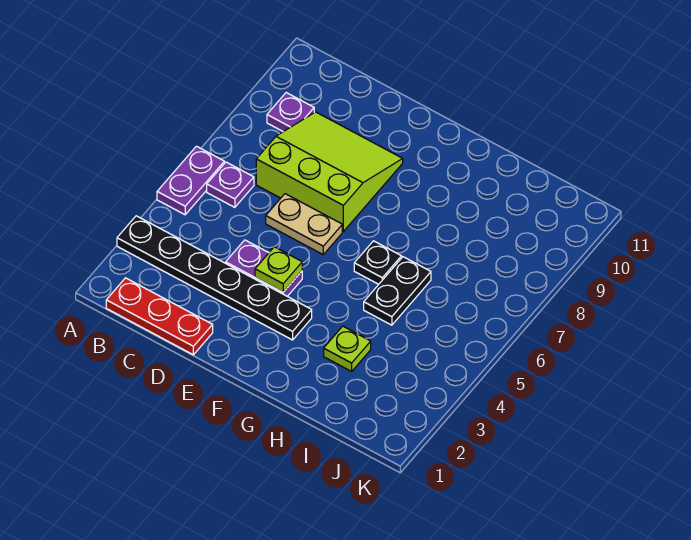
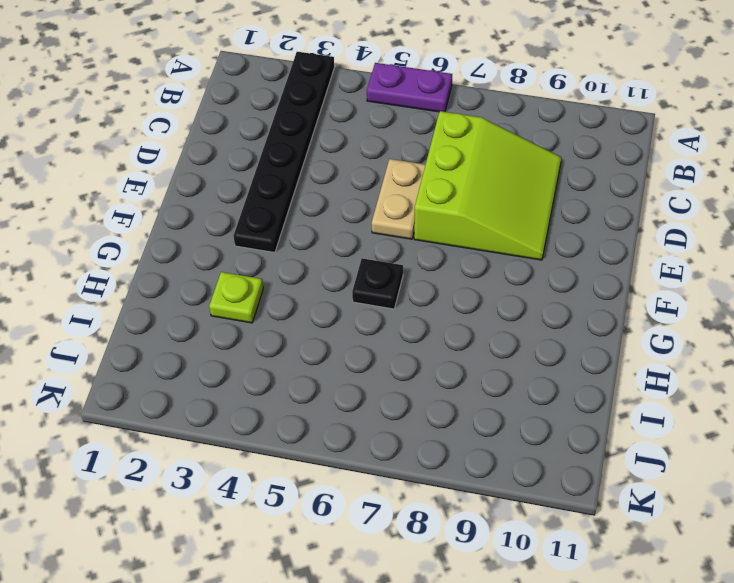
none -> red plate B1:D1 level 1
none -> purple plate B6 level 1
none -> purple plate B9 level 1

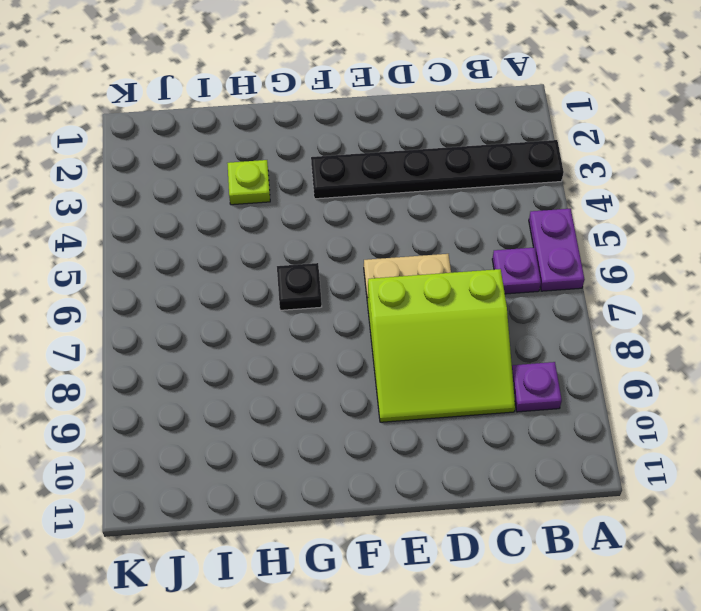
none -> red plate B1:D1 level 1
none -> purple plate D4:E4 level 1
none -> black plate H5:H6 level 1

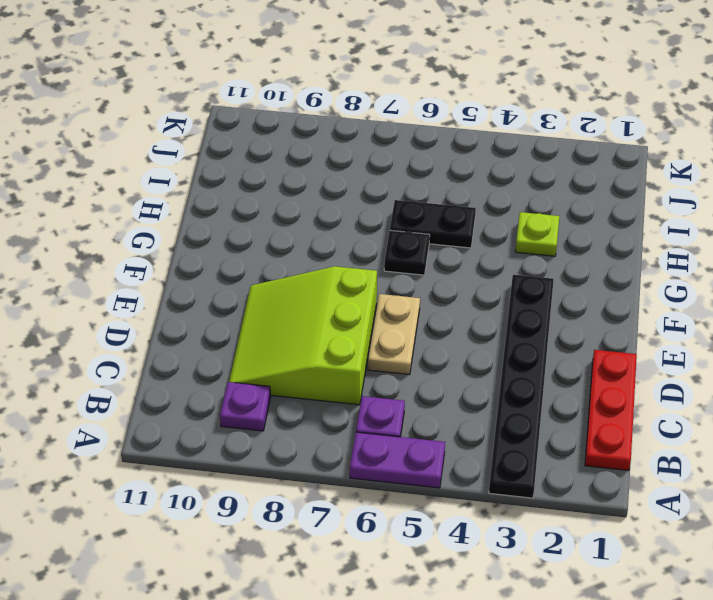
none -> purple plate D4:E4 level 1
none -> lime plate E4 level 2

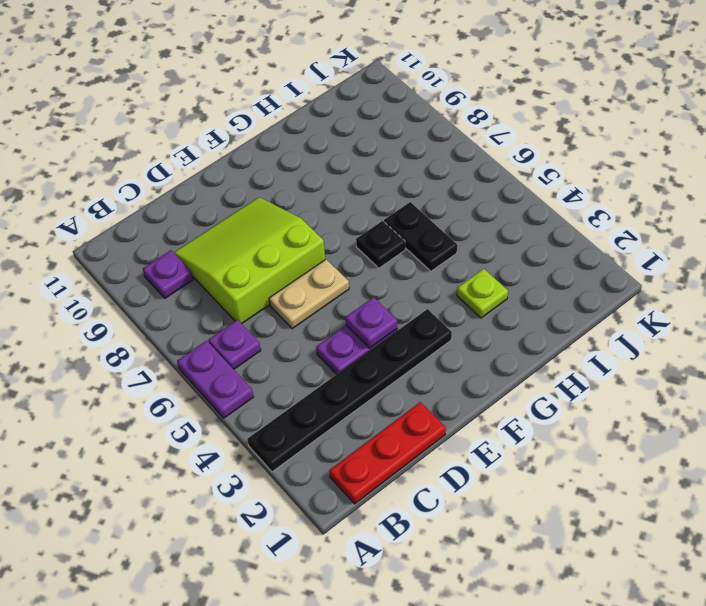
purple plate E4 level 2 -> lime plate E4 level 2

